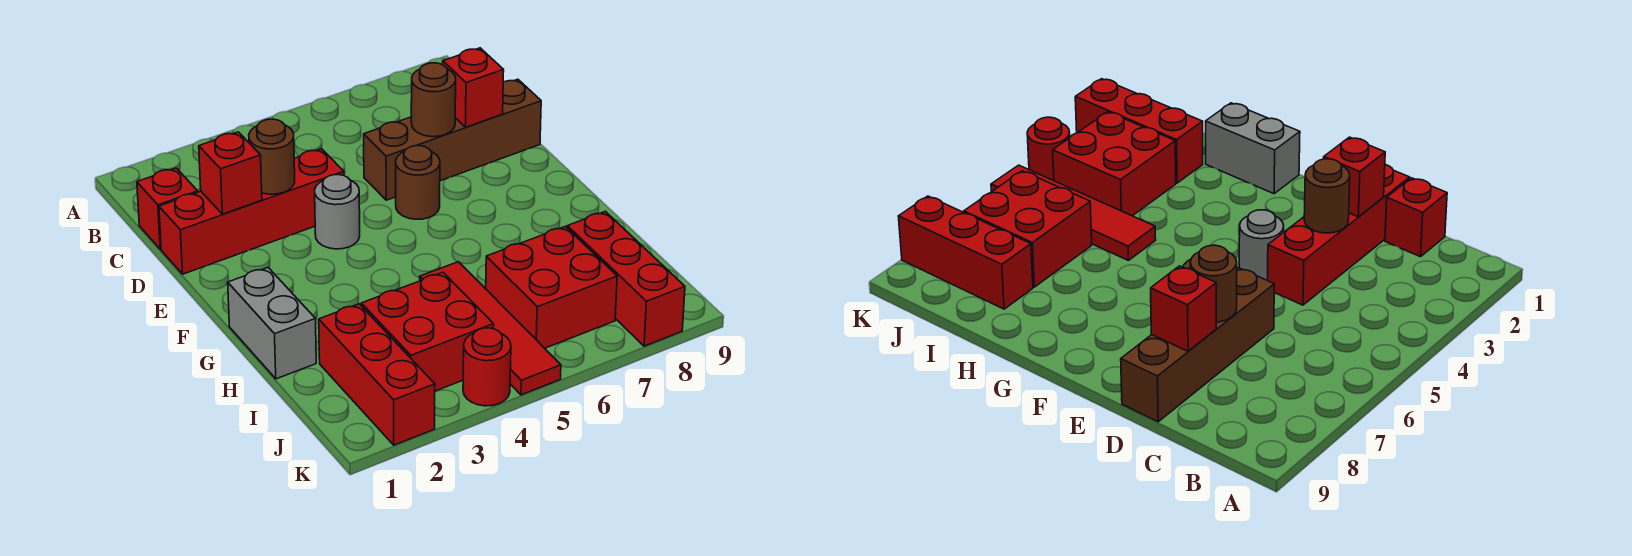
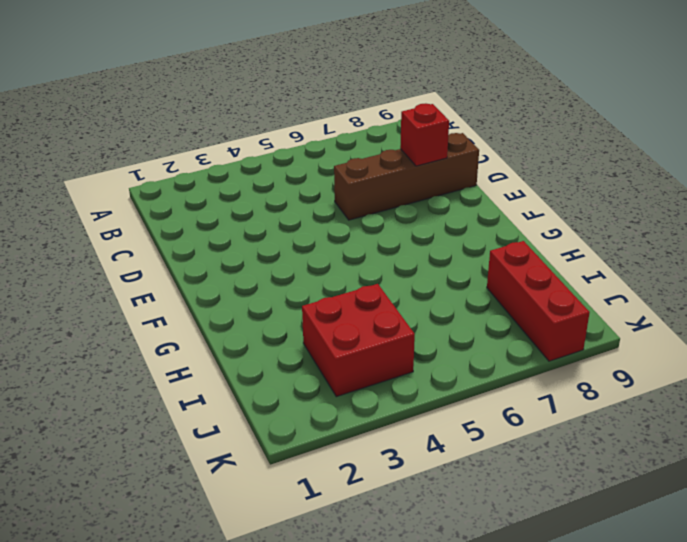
none -> red brick C1 level 1
none -> red brick D1:D4 level 1
none -> grey round brick E4 level 1

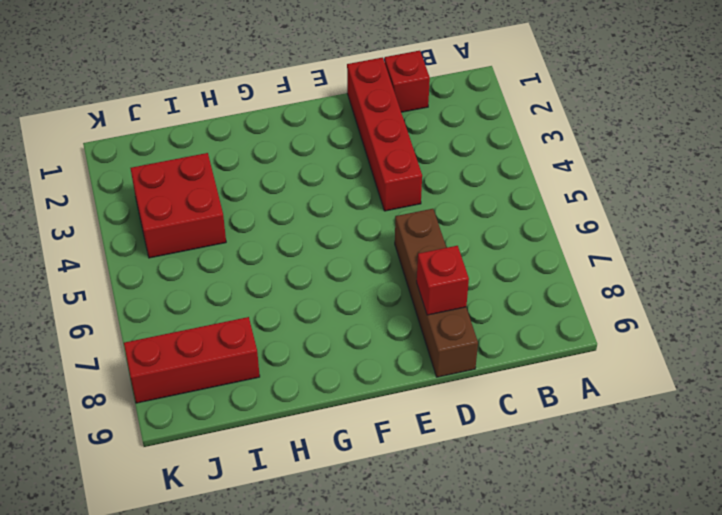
none -> grey round brick E4 level 1
none -> brown round brick E6 level 1
none -> grey brick G1:H1 level 1

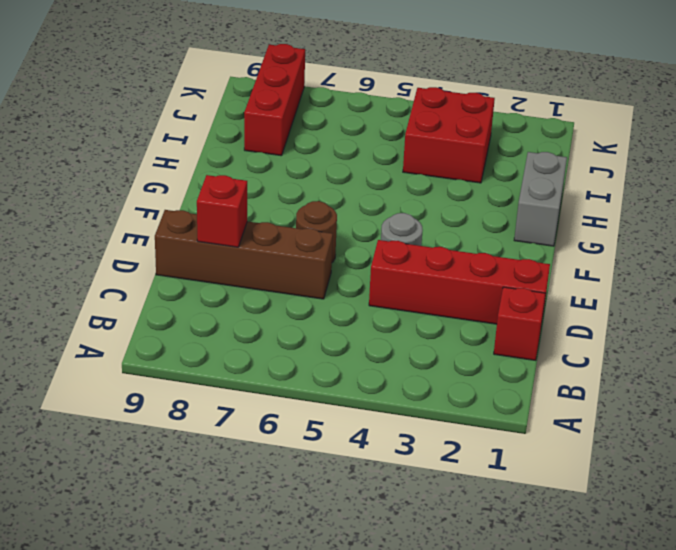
none -> red tile H5:K5 level 1
none -> red brick I2:K2 level 1
none -> red brick I6:J7 level 1

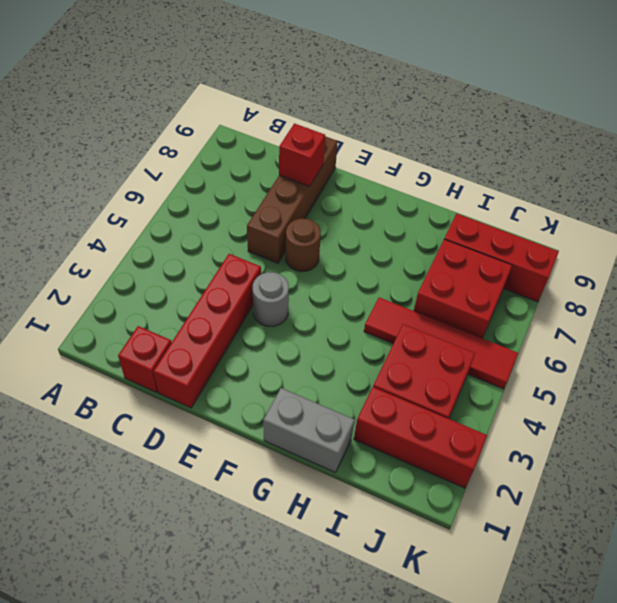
none -> red round brick K4 level 1
none -> red brick D2 level 2
none -> brown round brick D3 level 2

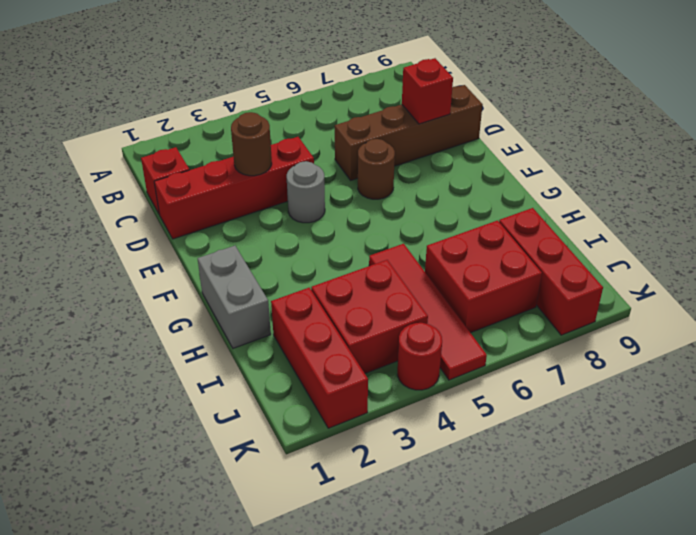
none -> red brick D2 level 2
none -> brown round brick D7 level 2

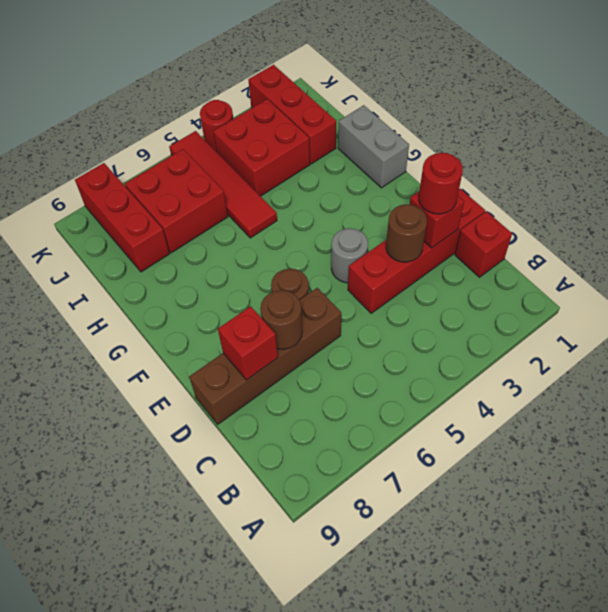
red round brick D2 level 3 -> none

